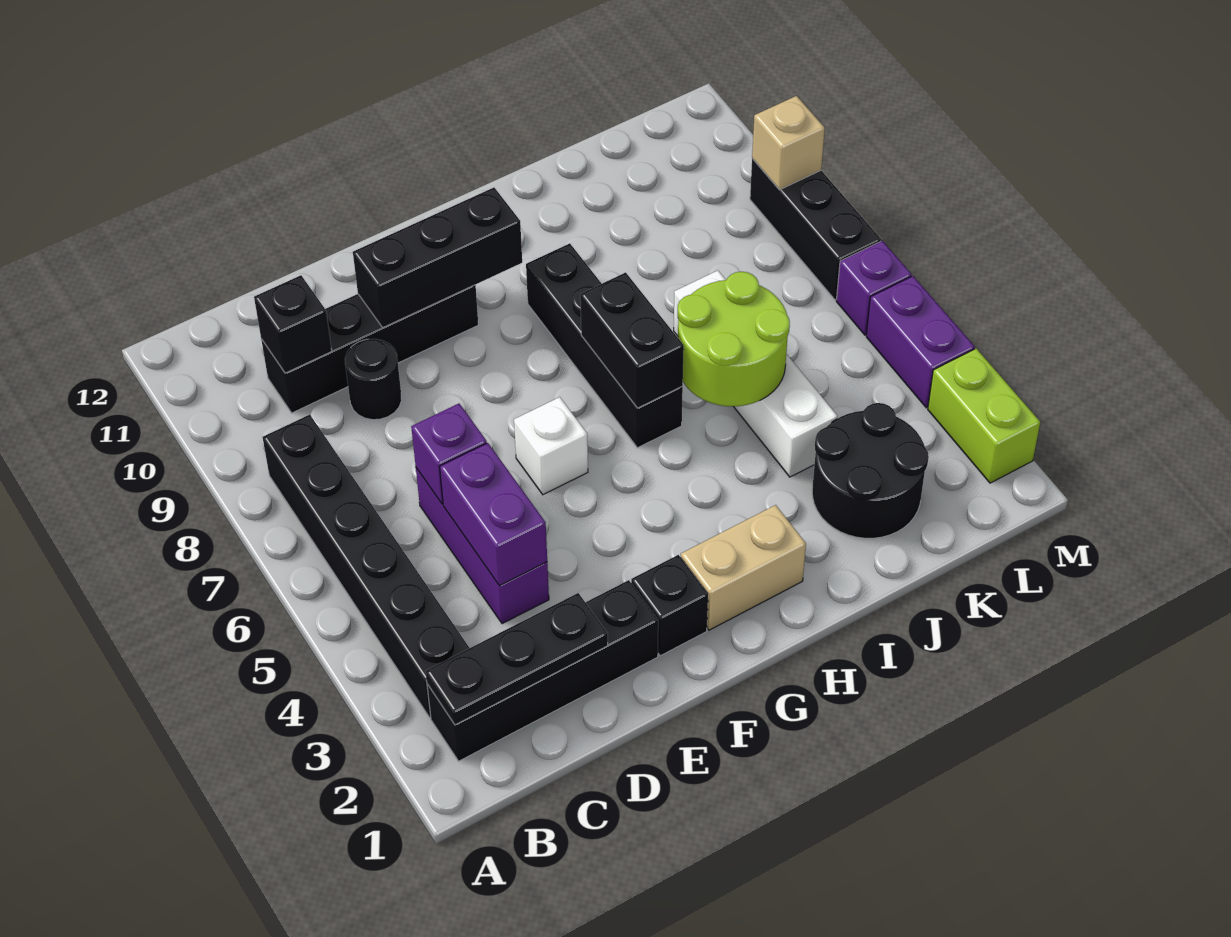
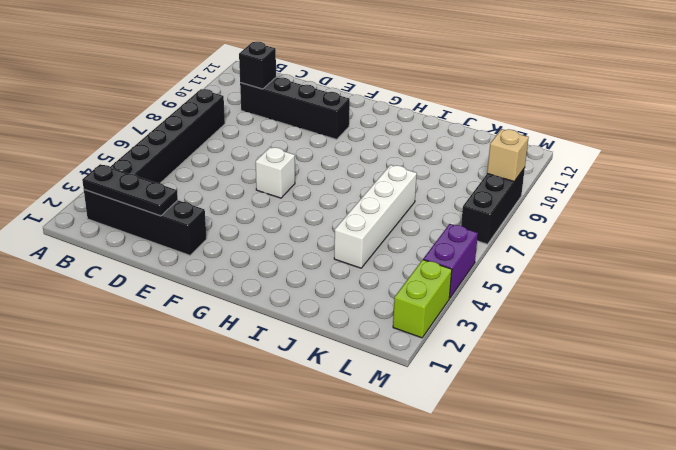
none -> purple brick D4:D6 level 1
none -> black round brick D9 level 1
none -> black brick F2 level 1

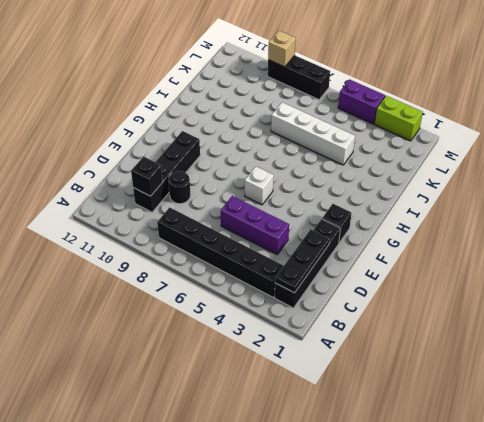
none -> tan brick G2:H2 level 1
none -> black brick H6:H9 level 1
none -> black round brick J2:K3 level 1

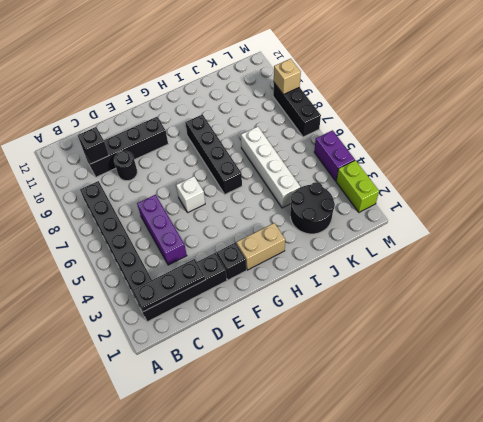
none -> purple brick M6 level 1
none -> purple brick D4:D5 level 2
none -> purple brick D6 level 2

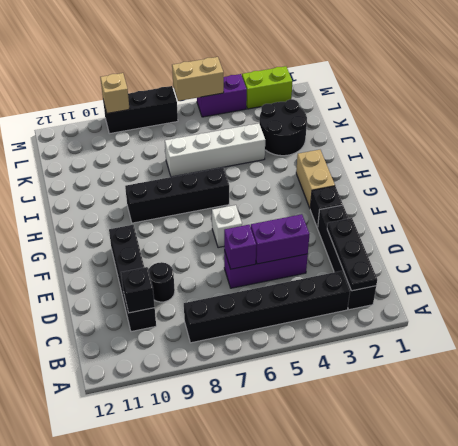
tan brick M5:M6 level 2 -> none
none -> purple brick M6 level 1
none -> black brick E10:G10 level 2
none -> black brick H6:H7 level 2

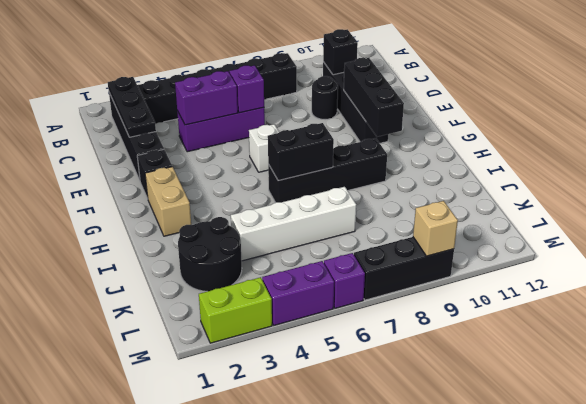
none -> lime round brick I5:J6 level 2

